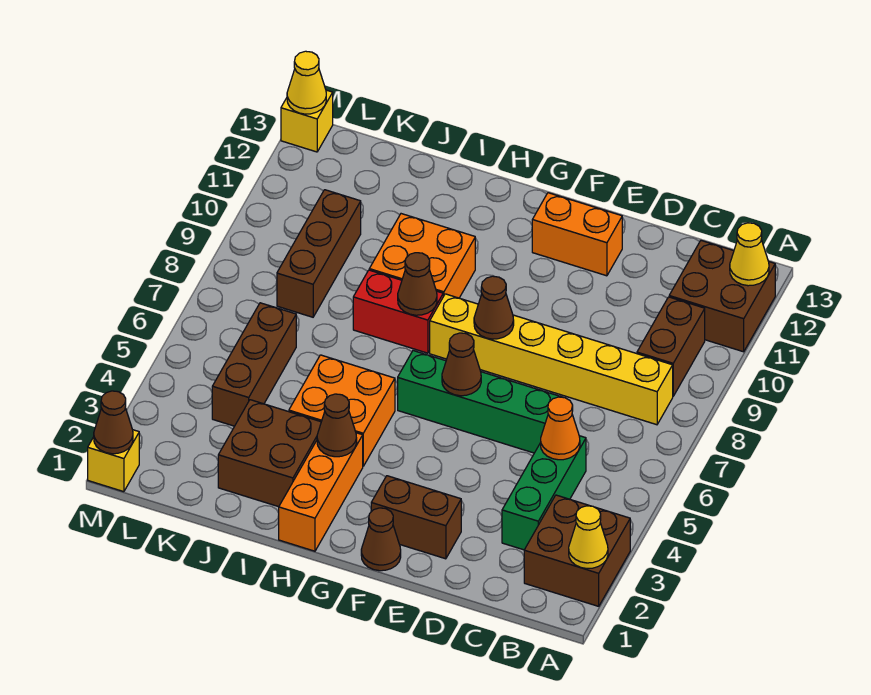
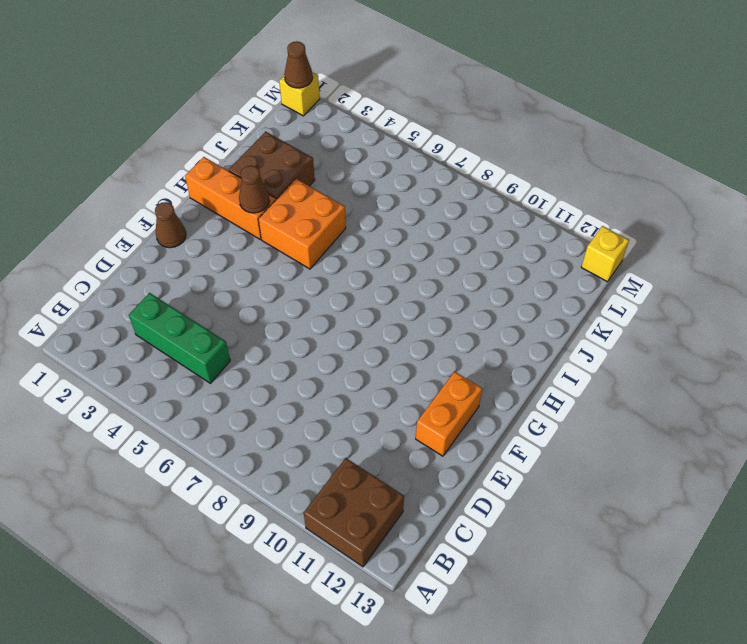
none -> brown brick A2:B3 level 1
none -> yellow brick B8:G8 level 1
none -> brown brick B9:B10 level 1

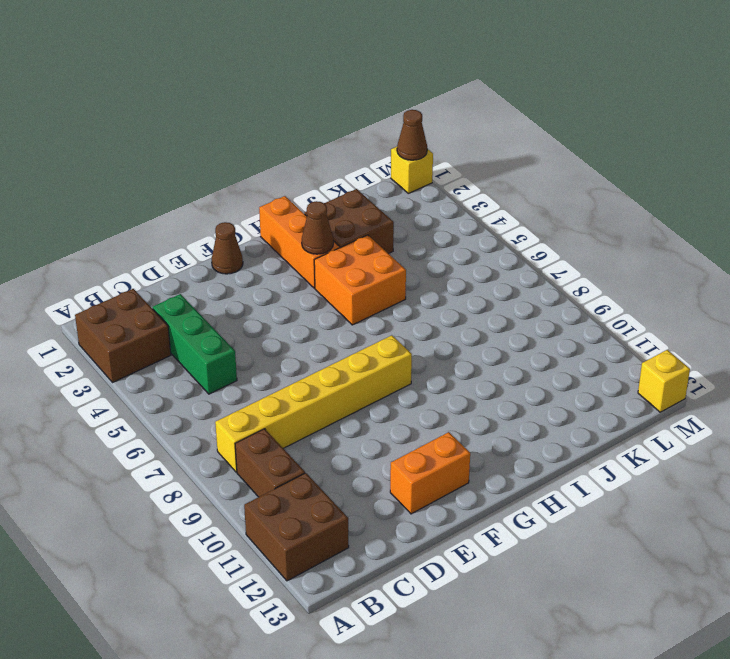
none -> green brick D6:G6 level 1
none -> brown brick E2:F2 level 1
none -> red brick H8:I8 level 1

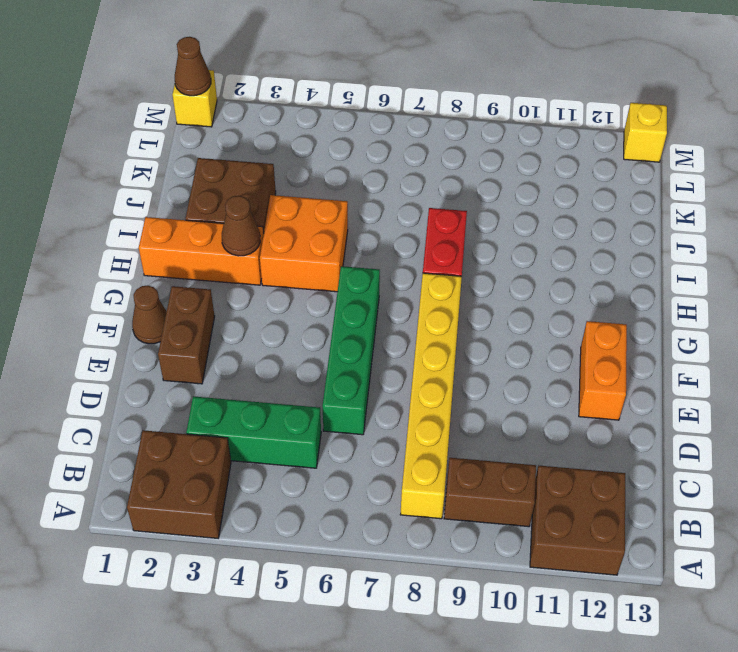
none -> orange brick H9:I10 level 1
none -> brown brick K4:K6 level 1
none -> brown brick K8:K10 level 1

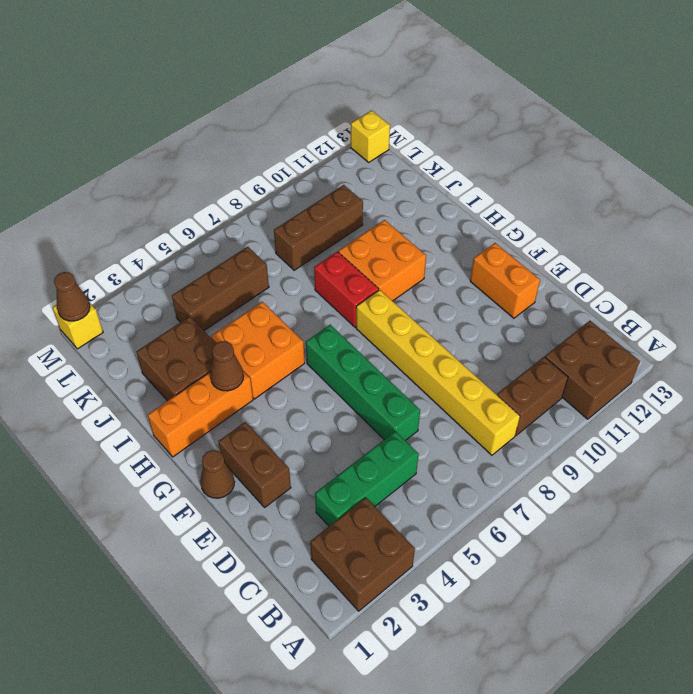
none -> yellow cone A2 level 2
none -> yellow cone A12 level 2
none -> orange cone C5 level 2

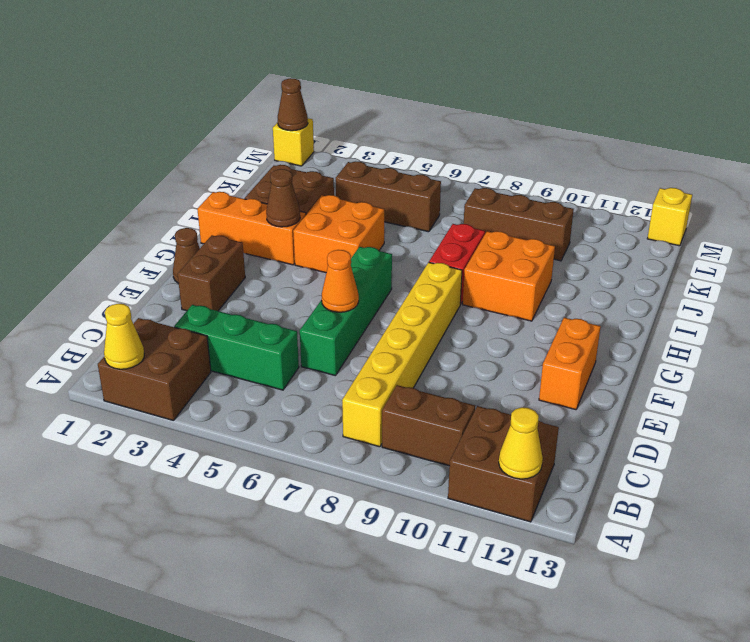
orange cone E6 level 2 -> orange cone C5 level 2
none -> brown cone F6 level 2
none -> brown cone F8 level 2
none -> brown cone H8 level 2

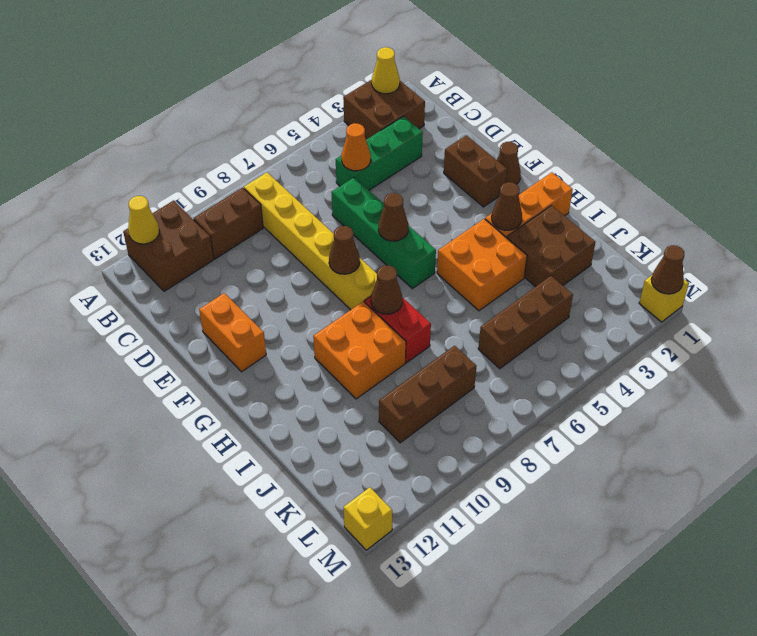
none -> yellow cone M13 level 2

